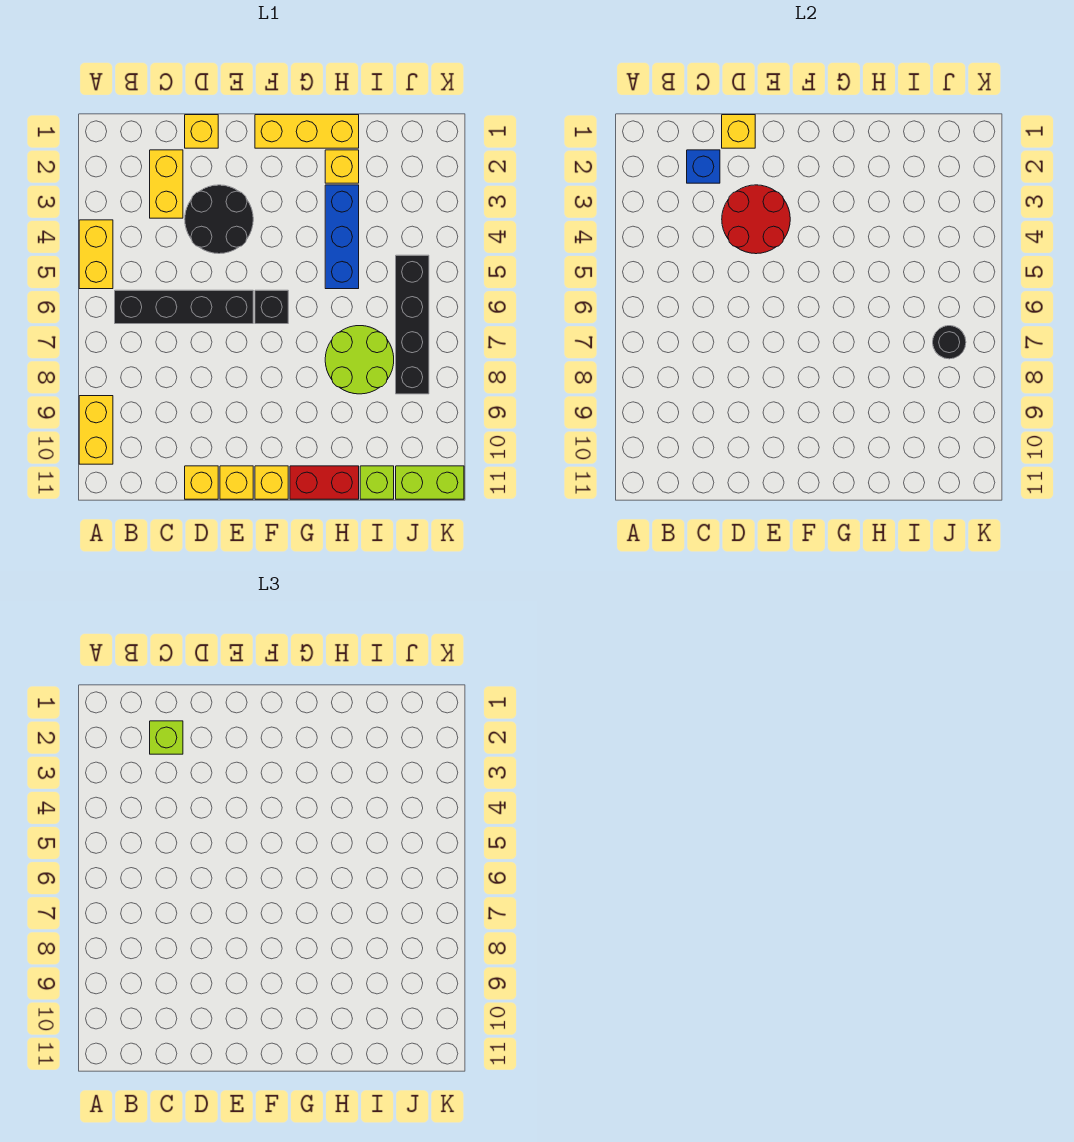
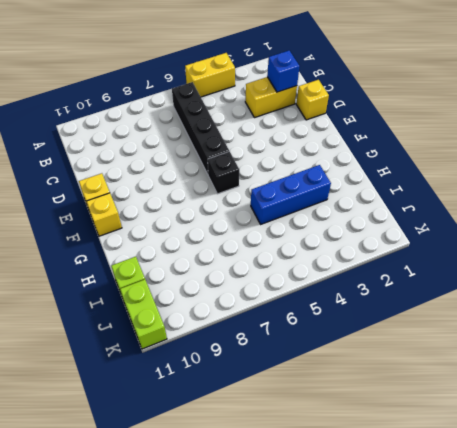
none -> yellow brick A9:A10 level 1
none -> black round brick D3:E4 level 1
none -> yellow brick D11 level 1

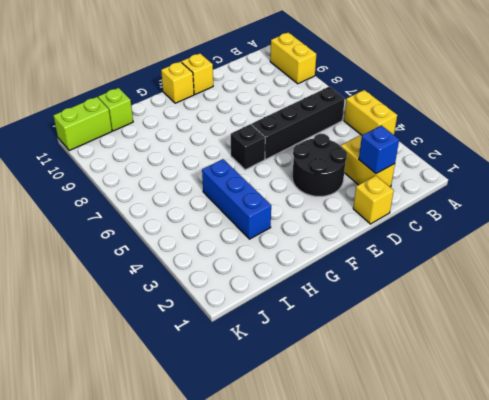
none -> yellow brick D11 level 1
none -> yellow brick F1:H1 level 1
none -> red brick G11:H11 level 1

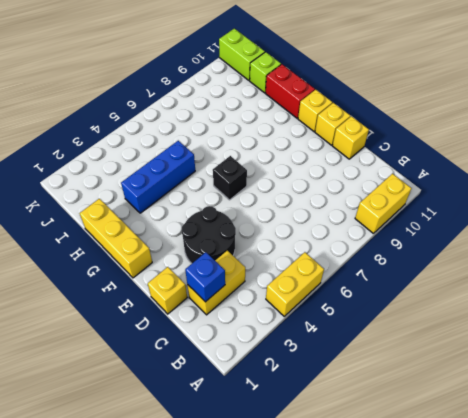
none -> black brick B6:E6 level 1
none -> yellow brick H2 level 1
none -> lime round brick H7:I8 level 1

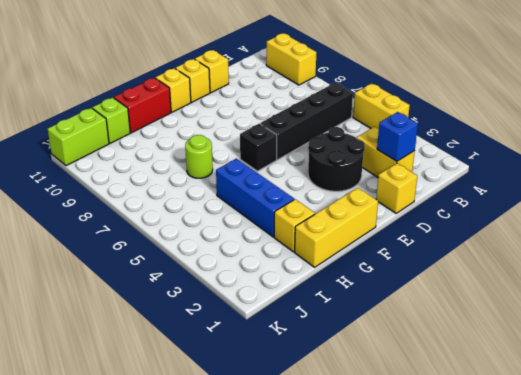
lime round brick H7 level 1 -> lime round brick H7:I8 level 1
none -> black brick J5:J8 level 1
none -> yellow brick D1 level 2
none -> red round brick D3:E4 level 2

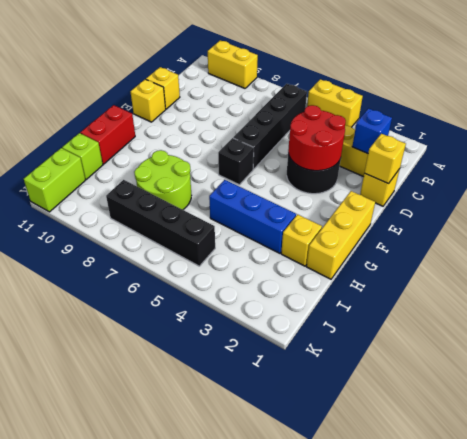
none -> yellow brick F11 level 1
none -> black round brick J7 level 2
none -> lime brick C2 level 3

